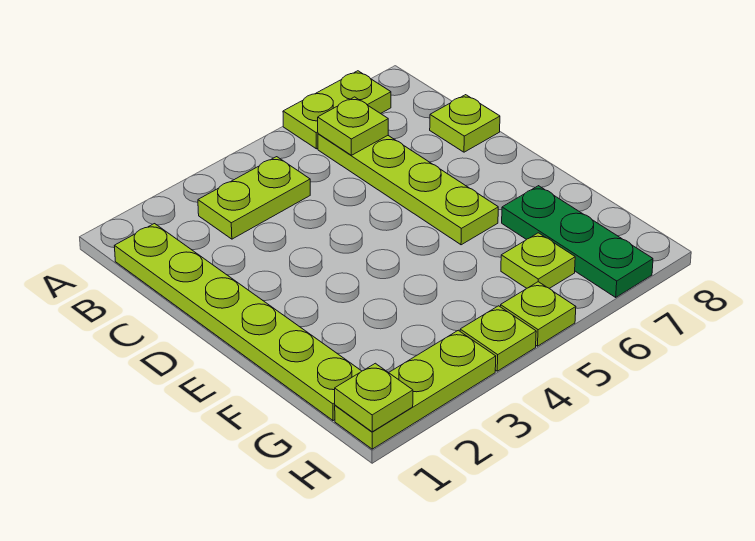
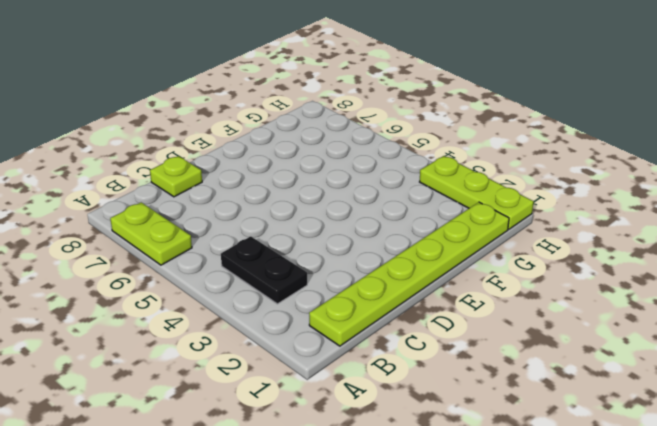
black plate B3:B4 level 1 -> lime plate B3:B4 level 1
none -> lime plate B6:E6 level 1
none -> green plate F7:H7 level 1
none -> lime plate G6 level 1

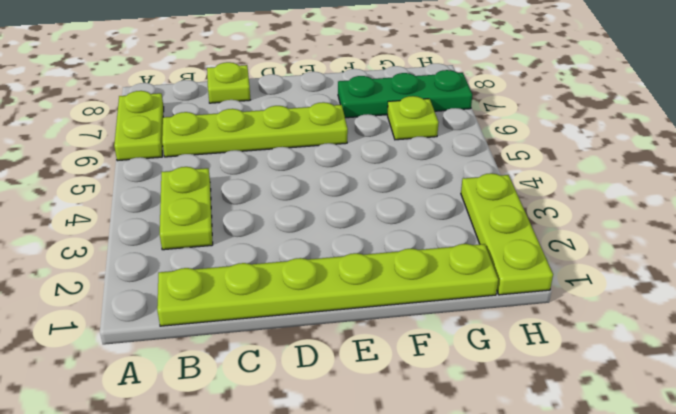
none -> lime plate H4 level 1
none -> lime plate H5 level 1
none -> lime plate B6 level 2

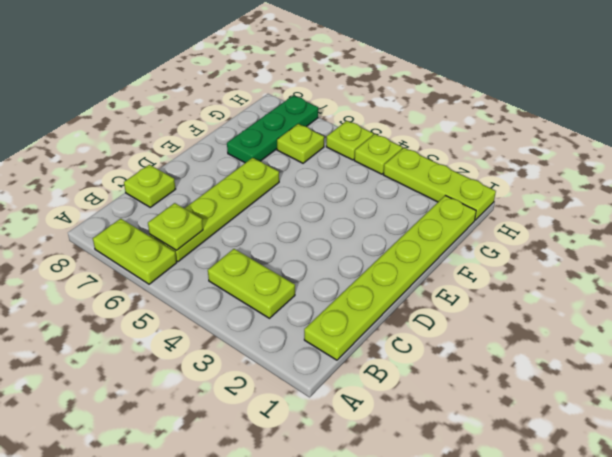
none -> lime plate H1 level 2

